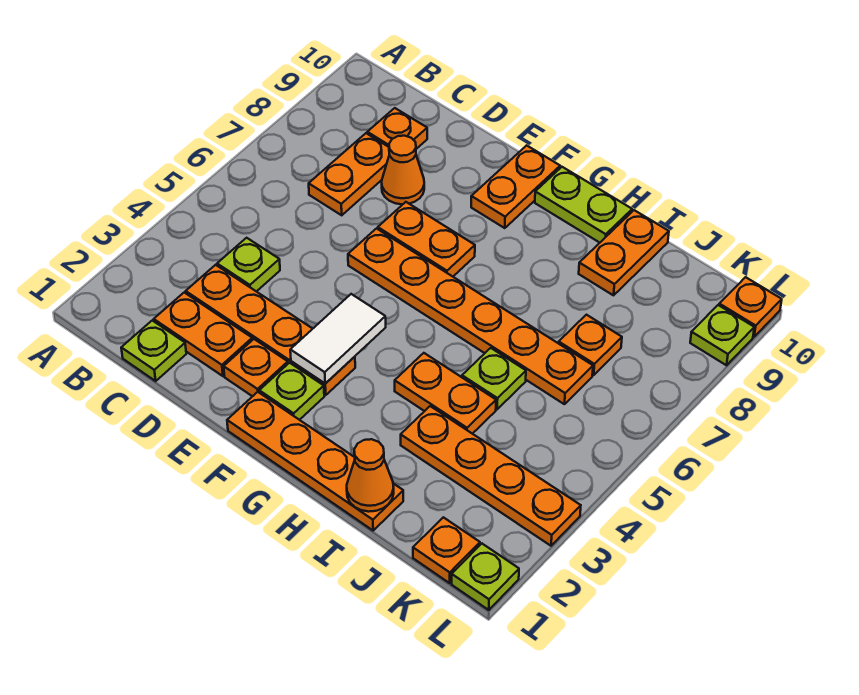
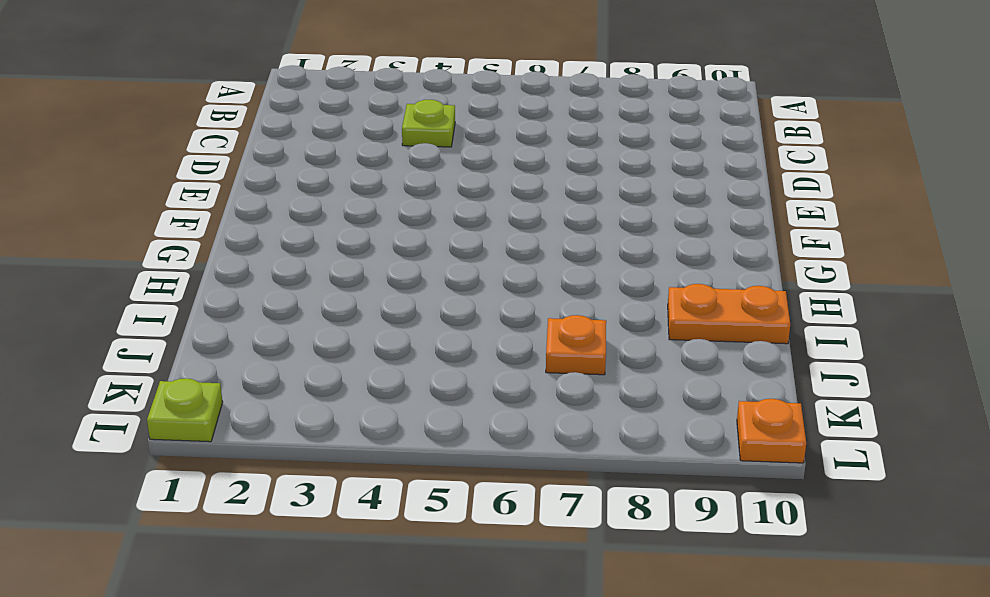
none -> lime plate C1 level 1
none -> orange plate C2:D2 level 1
none -> orange plate C3:F3 level 1

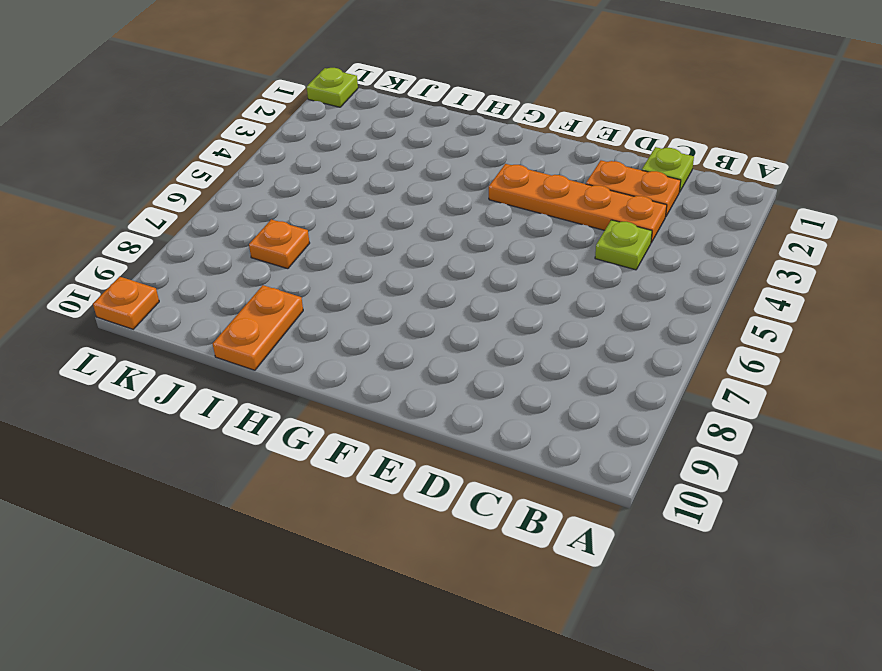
none -> orange plate C7:C8 level 1
none -> orange plate C9 level 1
none -> orange cone D8 level 1

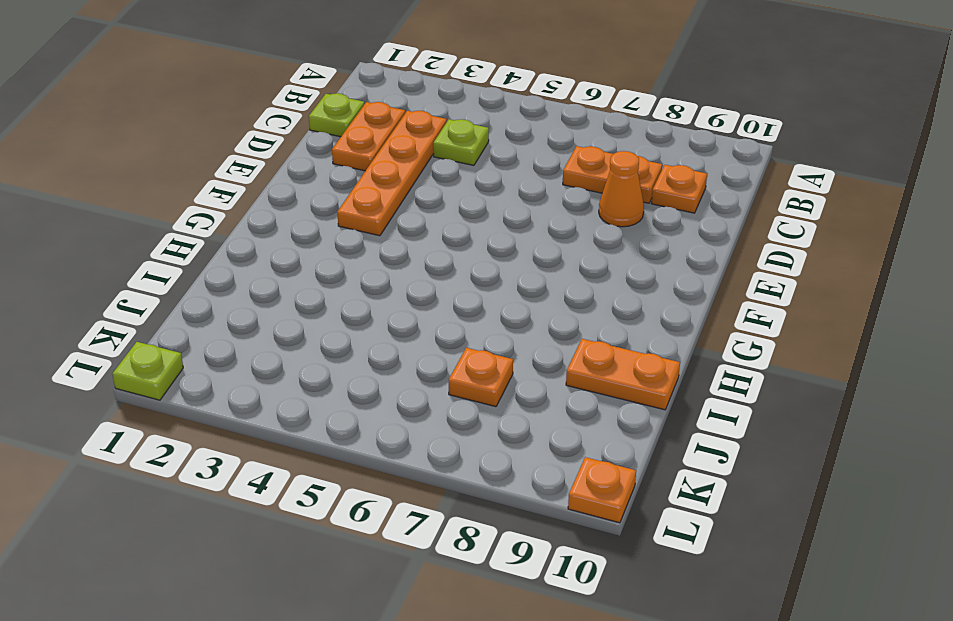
none -> orange plate E2 level 1
none -> orange plate E6:J6 level 1
none -> orange plate E7:F7 level 1

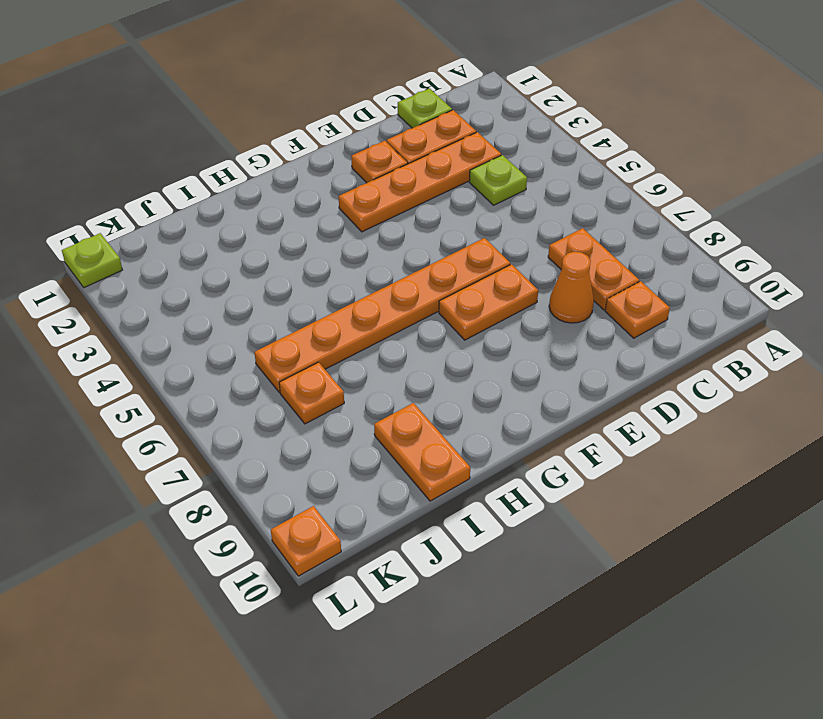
none -> orange plate F1:I1 level 1
none -> lime plate F2 level 1
none -> orange plate F9:F10 level 1

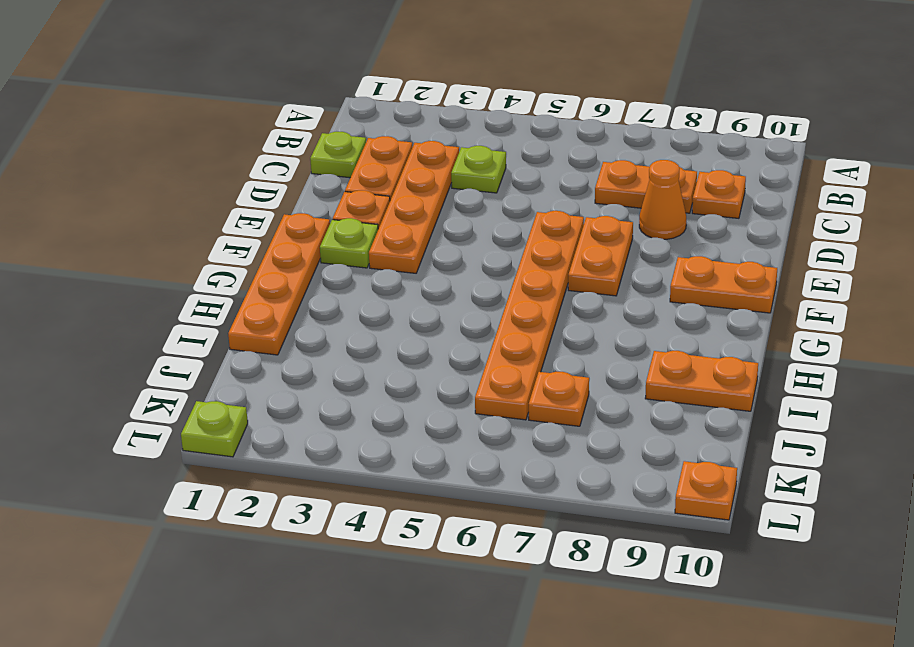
none -> lime plate G10:H10 level 1
none -> orange plate H4:I4 level 1
none -> orange plate I3:L3 level 1

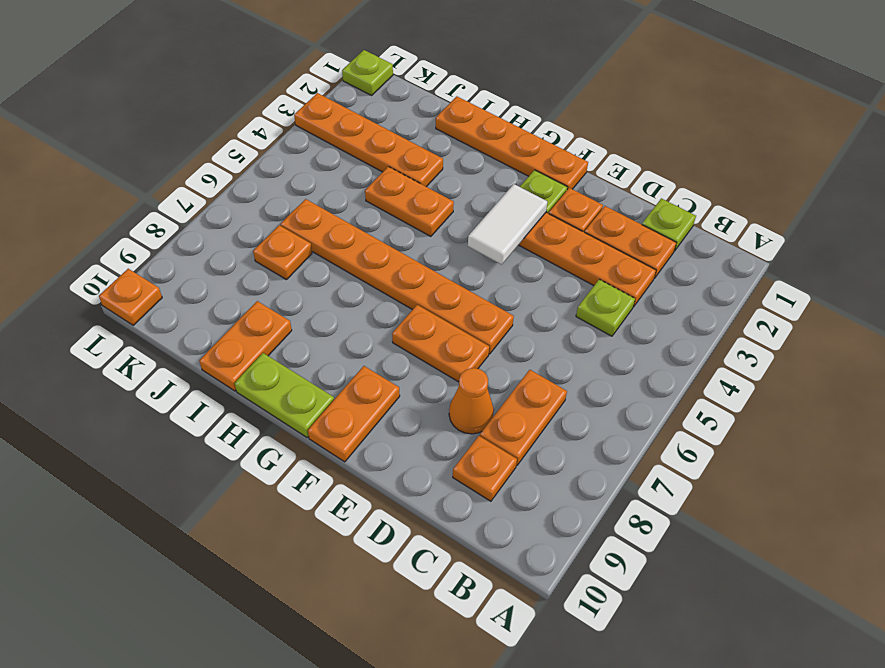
none -> lime plate I5 level 1
none -> orange plate K1 level 1
none -> lime plate L9 level 1

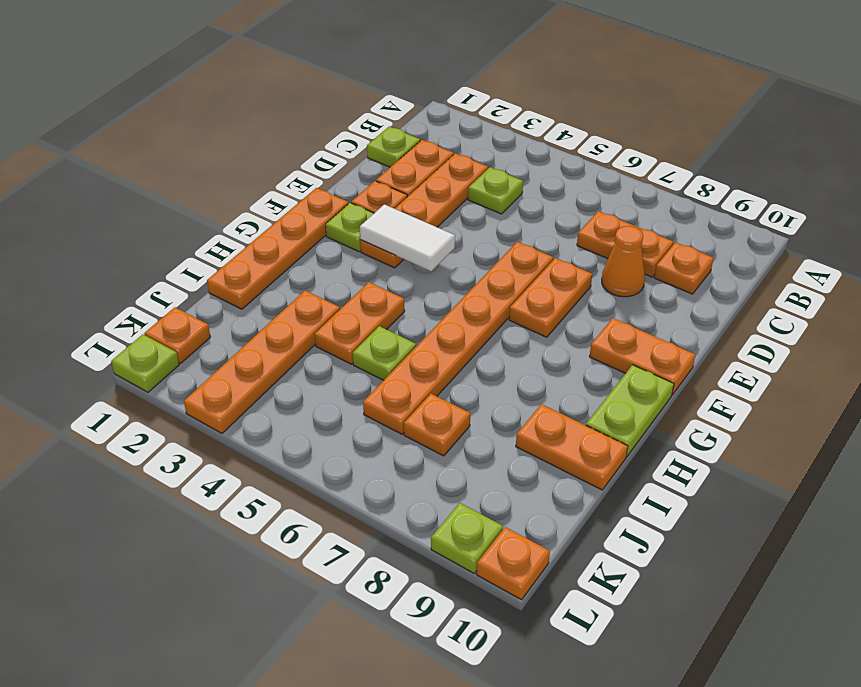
none -> orange cone I1 level 2

